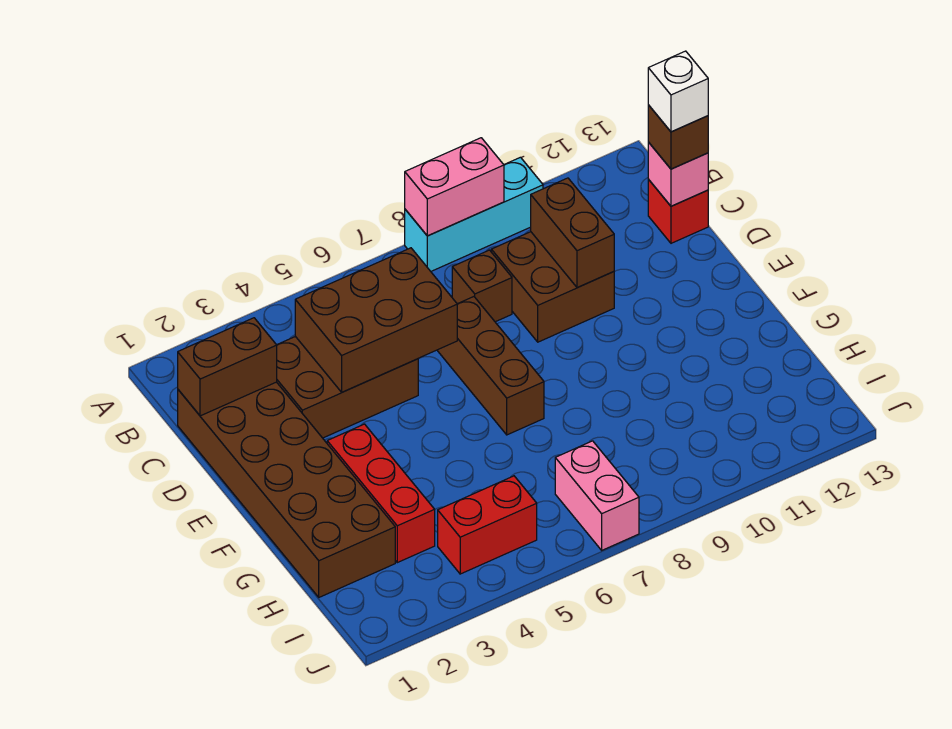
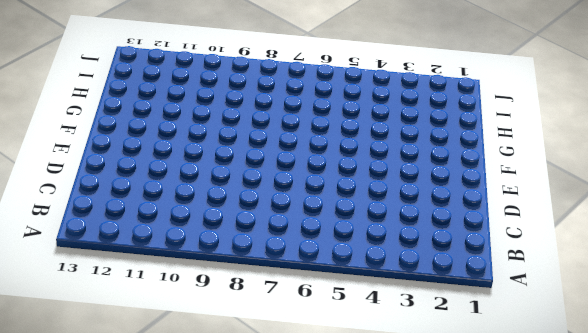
none -> cyan brick A8:A10 level 1
none -> brown brick C1:H2 level 1
none -> brown brick C3:D5 level 1

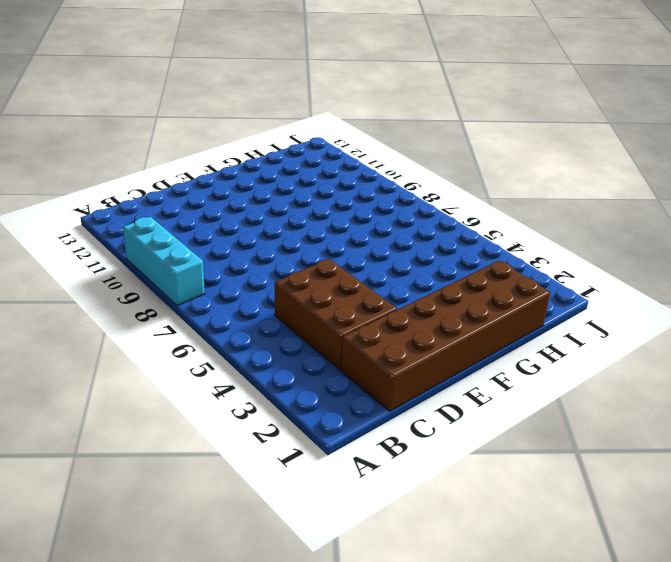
none -> brown brick C8 level 1
none -> brown brick C9:D10 level 1
none -> red brick C13 level 1

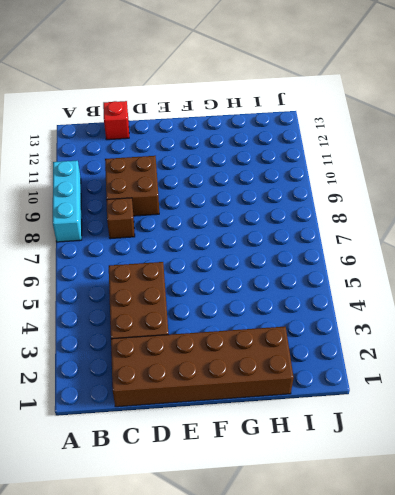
none -> brown brick D7:F7 level 1
none -> red brick F3:H3 level 1
none -> red brick I4:I5 level 1

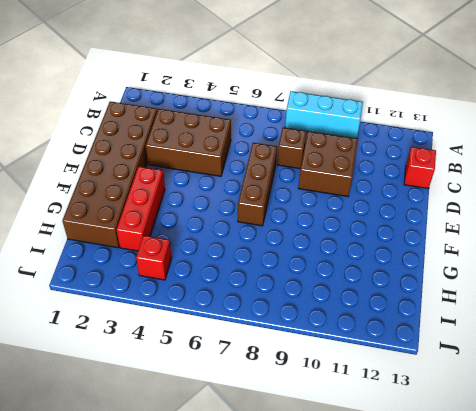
red brick I4 level 1 -> red brick I4:I5 level 1
none -> pink brick I7:J7 level 1
none -> pink brick A8:A9 level 2
none -> brown brick C1:C2 level 2

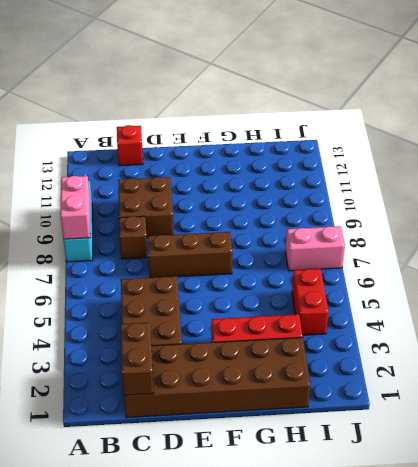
none -> brown brick C4:D6 level 2
none -> brown brick C10:D10 level 2
none -> pink brick C13 level 2

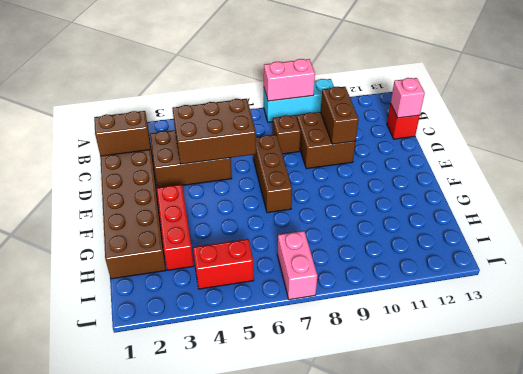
none -> brown brick C13 level 3
none -> white brick C13 level 4

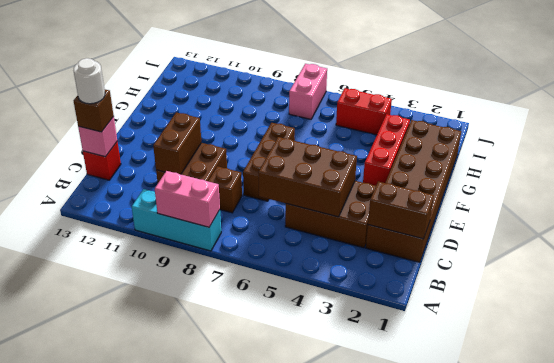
white round brick C13 level 4 -> white brick C13 level 4

